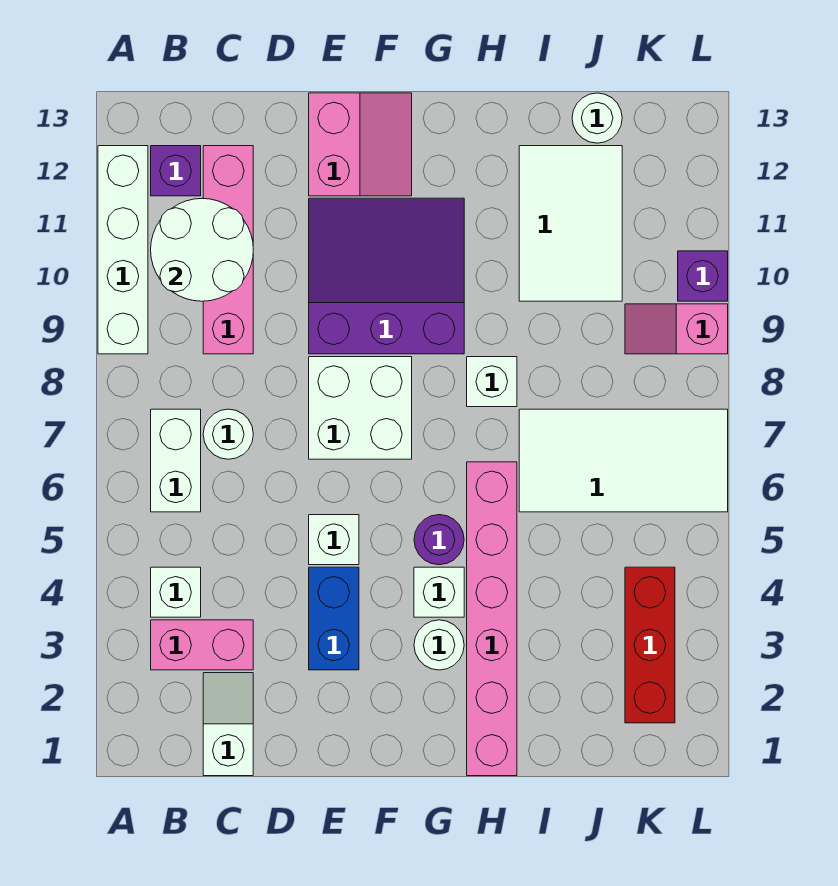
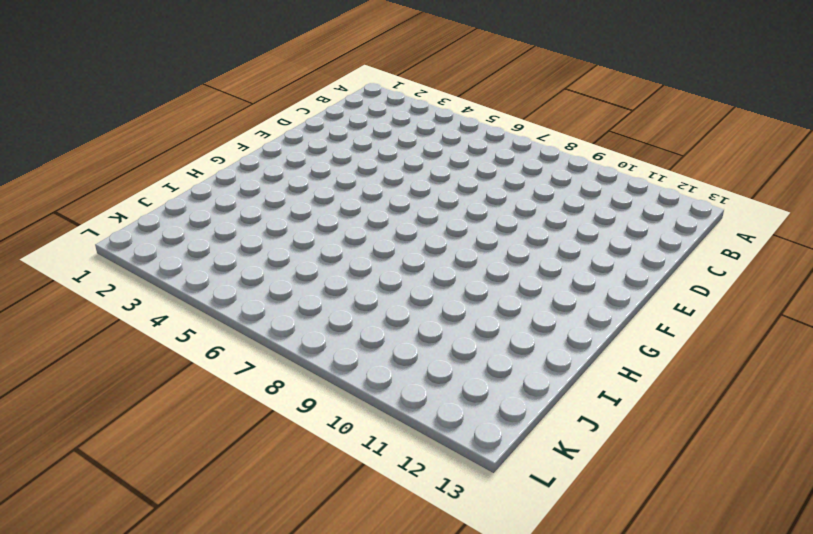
none -> white brick A9:A12 level 1
none -> pink brick B3:C3 level 1
none -> white brick B4 level 1

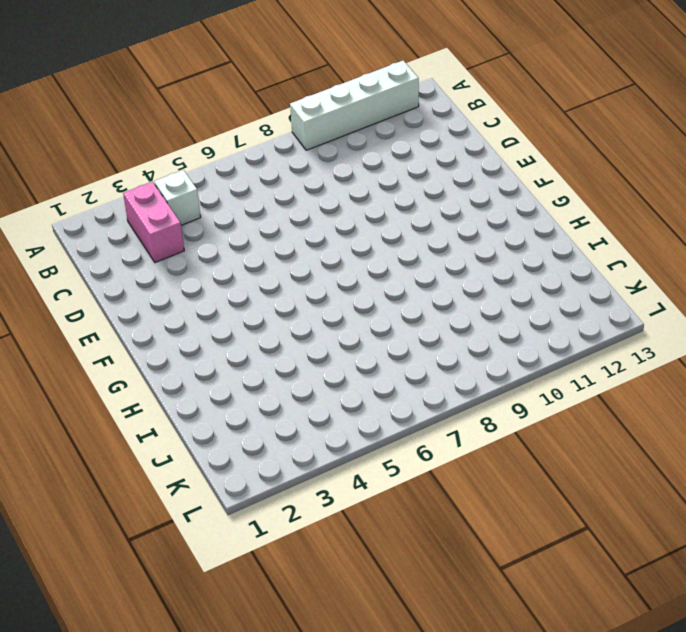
none -> white brick B6:B7 level 1
none -> purple brick B12 level 1
none -> white slope C1:C2 level 1 top 1

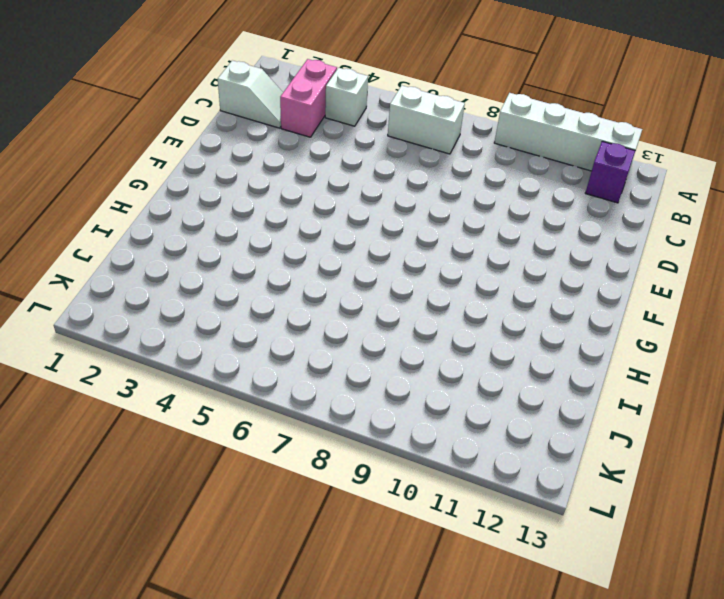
none -> white round brick C7 level 1
none -> pink brick C9:C12 level 1
none -> blue brick E3:E4 level 1

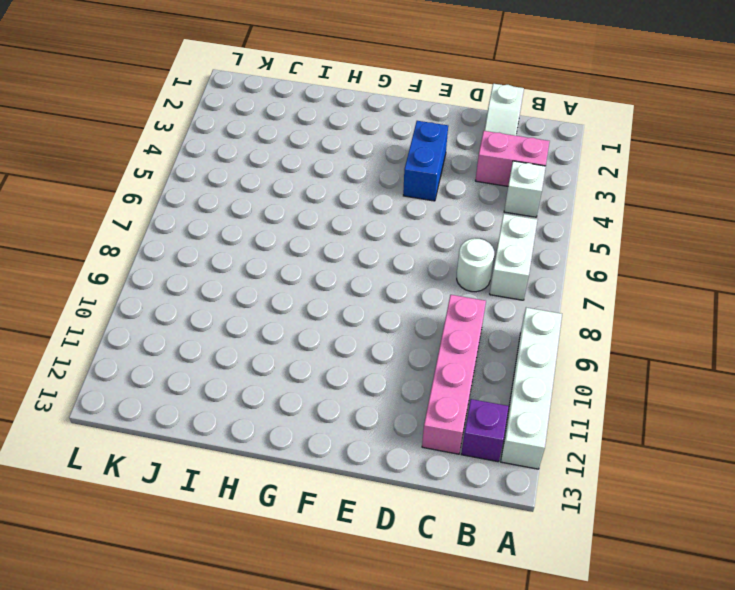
none -> white brick E5 level 1
none -> white brick E7:F8 level 1
none -> purple slope E9:G11 level 1 top 9

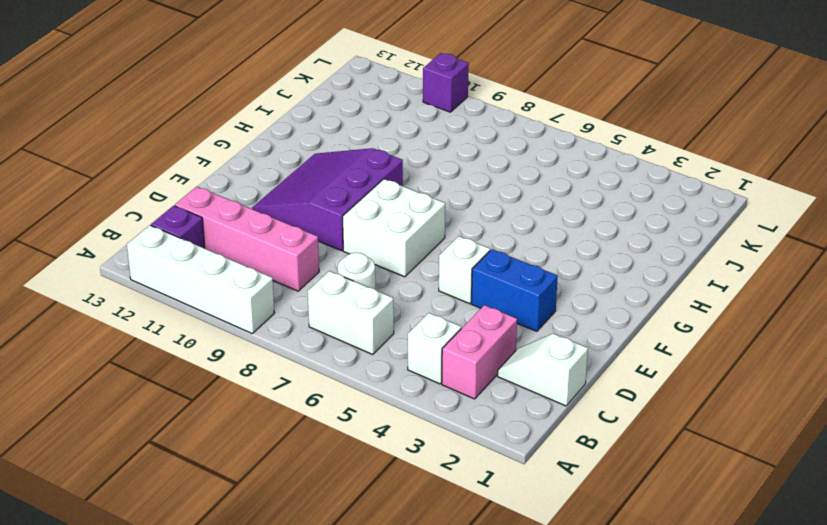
none -> pink slope E12:F13 level 1 top E
none -> white round brick G3 level 1
none -> white brick G4 level 1

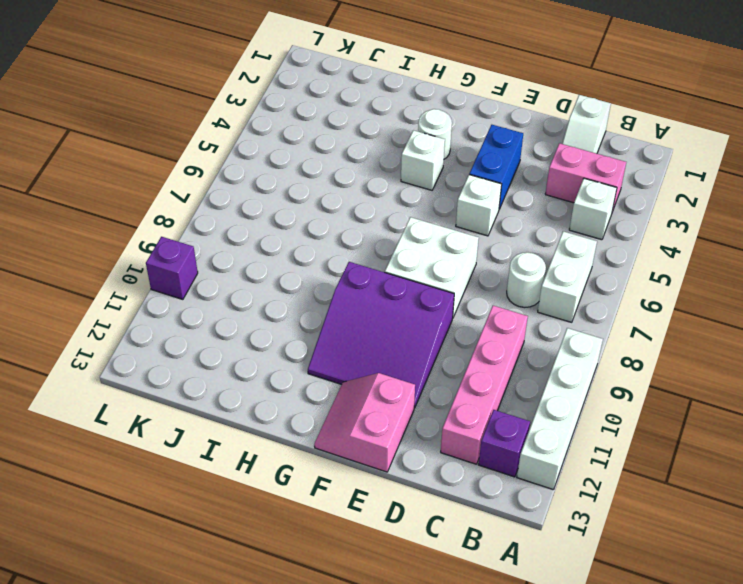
none -> purple round brick G5 level 1
none -> pink brick H1:H6 level 1
none -> white brick H8 level 1

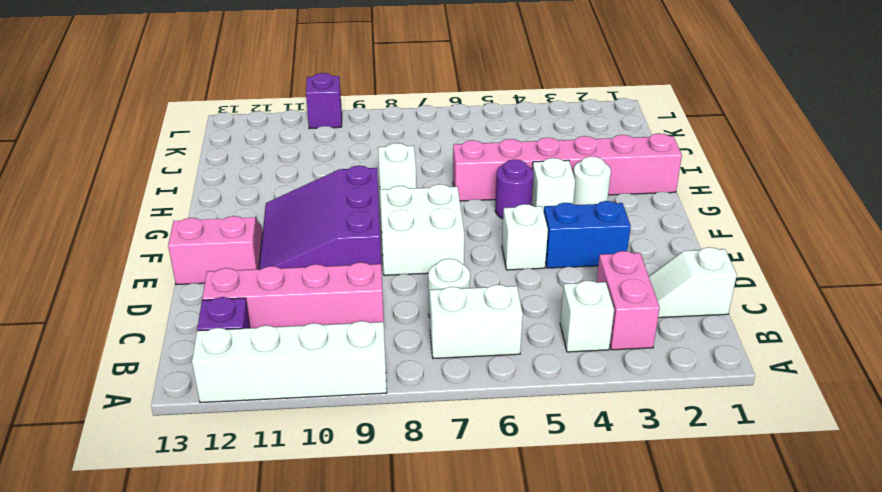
none -> white tile I6:L7 level 1
none -> white tile I10:J12 level 1
none -> white round brick J13 level 1

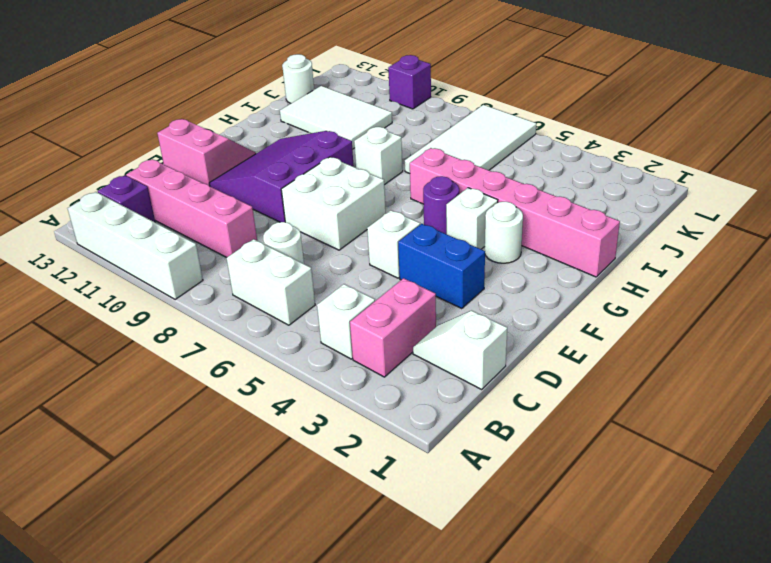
none -> red brick K2:K4 level 1
none -> pink slope K9:L9 level 1 top L
none -> white round brick B10:C11 level 2

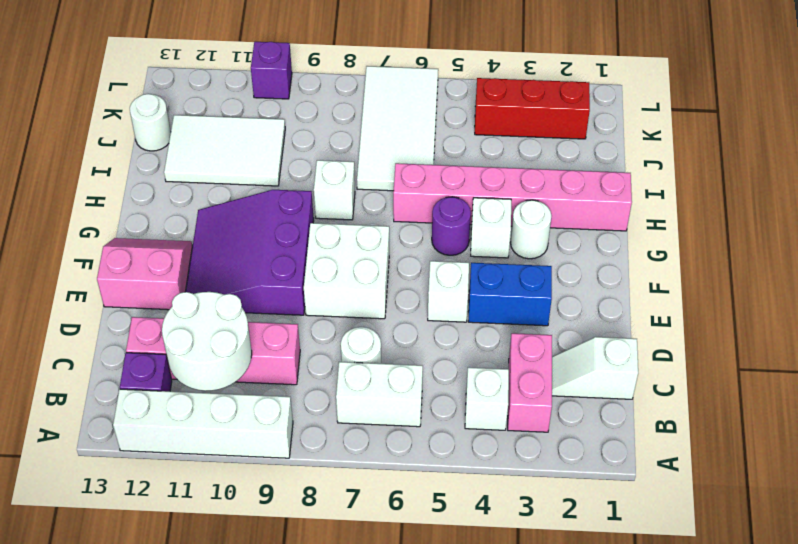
none -> pink slope K9:L9 level 1 top L

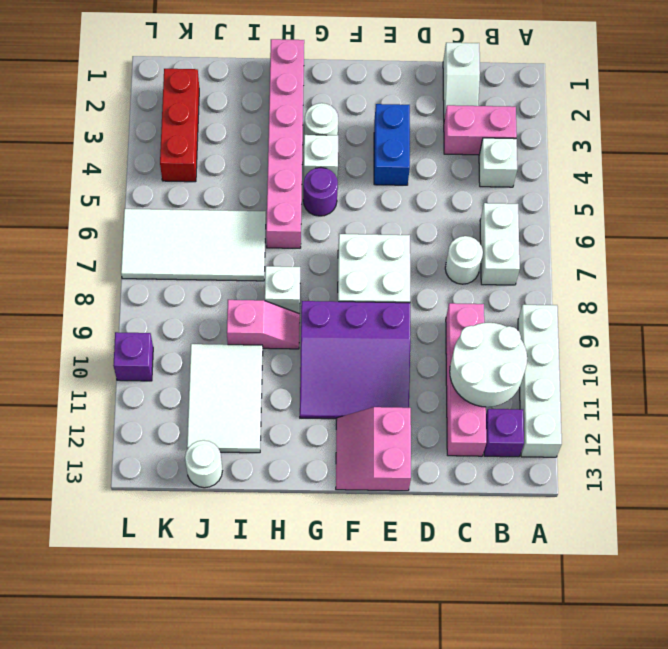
pink slope H9:I9 level 1 top I -> pink slope K9:L9 level 1 top L
none -> white brick E5 level 1

